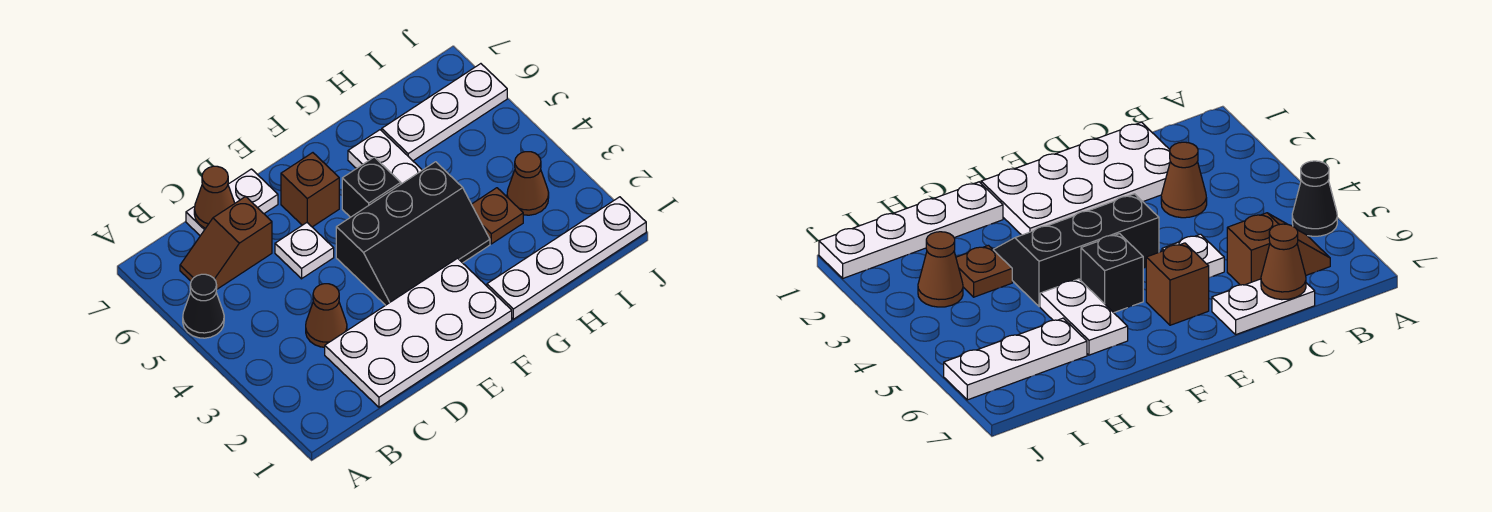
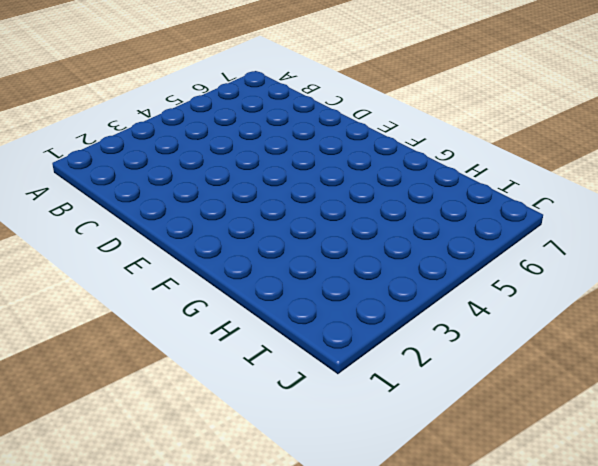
none -> black cone A5 level 1
none -> brown slope B6:C6 level 1 top C
none -> white plate C1:F2 level 1

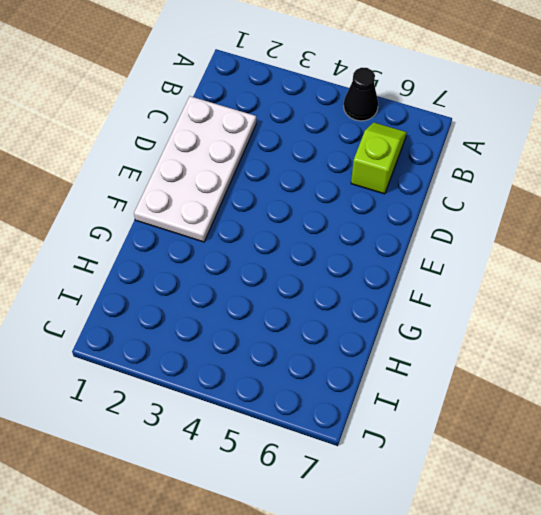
lime slope B6:C6 level 1 top C -> brown slope B6:C6 level 1 top C
none -> brown cone C3 level 1
none -> white plate C7:D7 level 1
none -> white plate D5 level 1

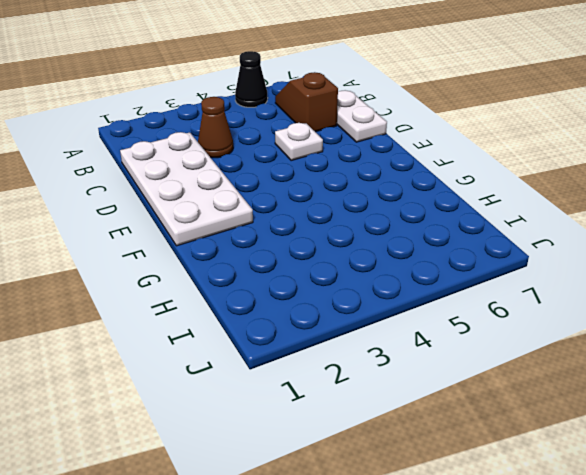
none -> black slope E3:G4 level 1 top 4
none -> brown brick E6 level 1
none -> black brick F5 level 1

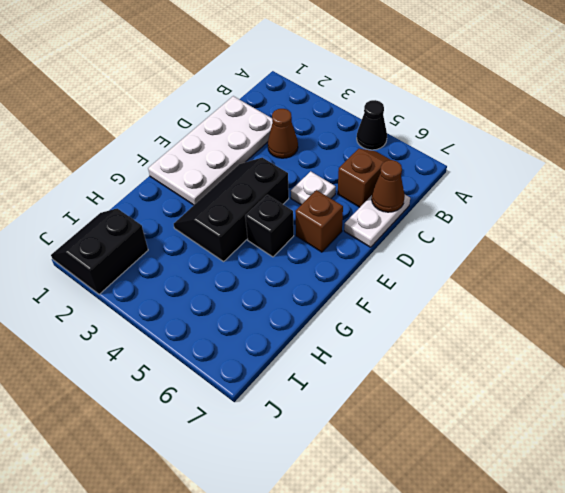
black slope I1:J2 level 1 top 2 -> white plate G1:J1 level 1
none -> white plate G5:G6 level 1
none -> brown plate H3 level 1
none -> white plate H6:J6 level 1

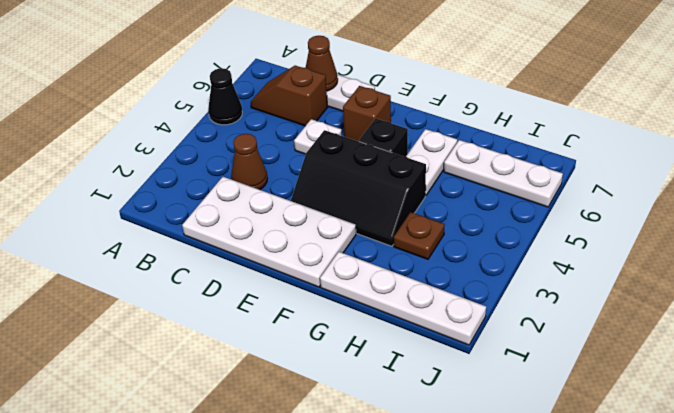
none -> brown cone I3 level 1

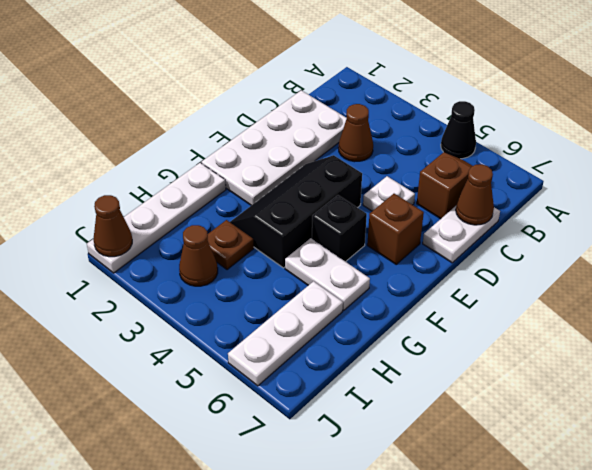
brown cone J1 level 2 -> none

